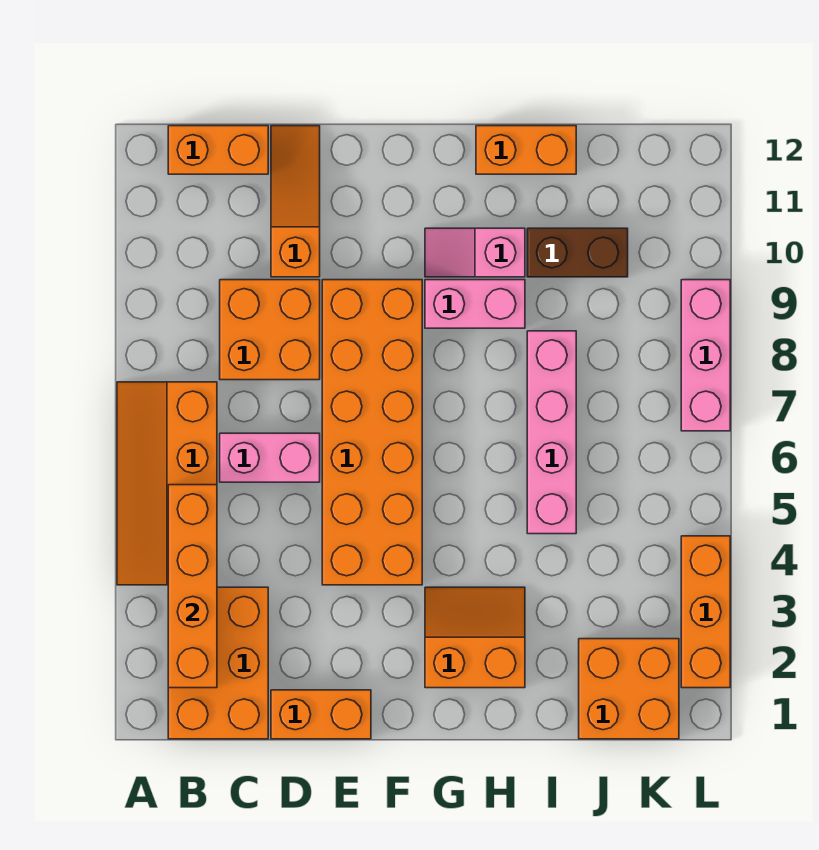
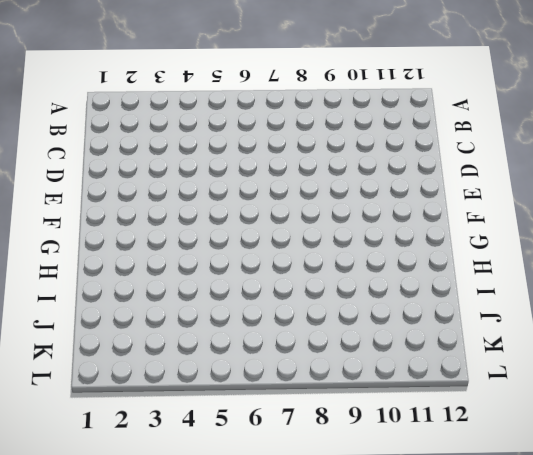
none -> orange slope A4:B7 level 1 top B
none -> orange brick B1:C3 level 1
none -> orange brick B12:C12 level 1

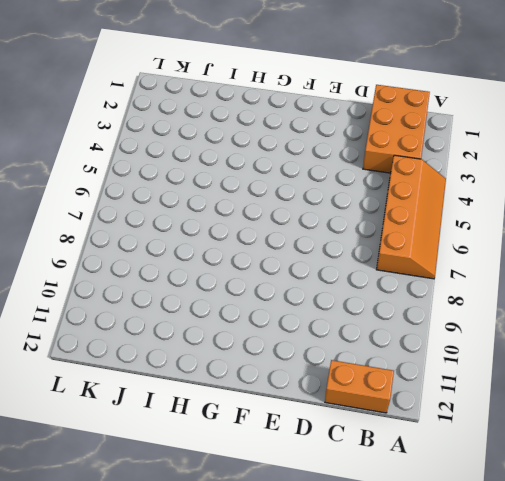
none -> pink brick C6:D6 level 1
none -> orange brick C8:D9 level 1
none -> orange brick D1:E1 level 1

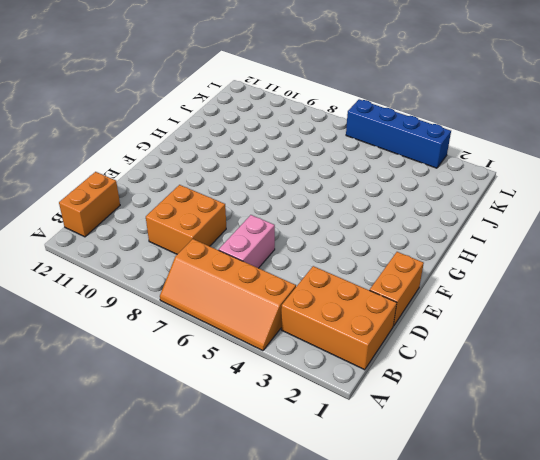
blue brick L3:L6 level 1 -> orange brick L2:L4 level 1
none -> orange slope D10:D12 level 1 top 10
none -> orange brick E4:F9 level 1
none -> orange slope G2:H3 level 1 top 2

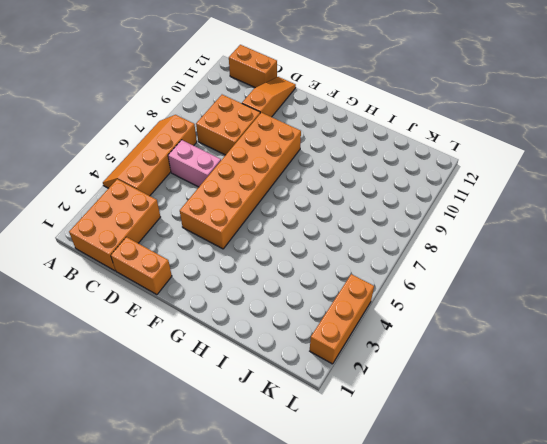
none -> orange slope G2:H3 level 1 top 2
none -> pink brick G9:H9 level 1
none -> pink slope G10:H10 level 1 top H

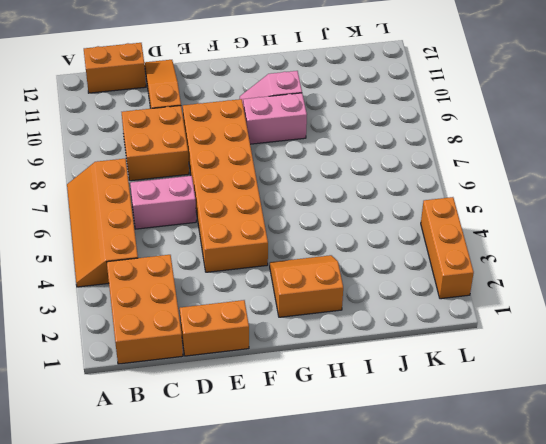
none -> orange brick H12:I12 level 1
none -> pink brick I5:I8 level 1
none -> brown brick I10:J10 level 1

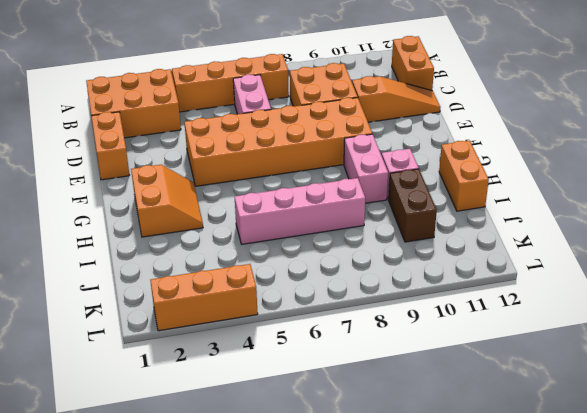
none -> orange brick J1:K2 level 1
none -> pink brick L7:L9 level 1
none -> orange brick B2:B5 level 2

